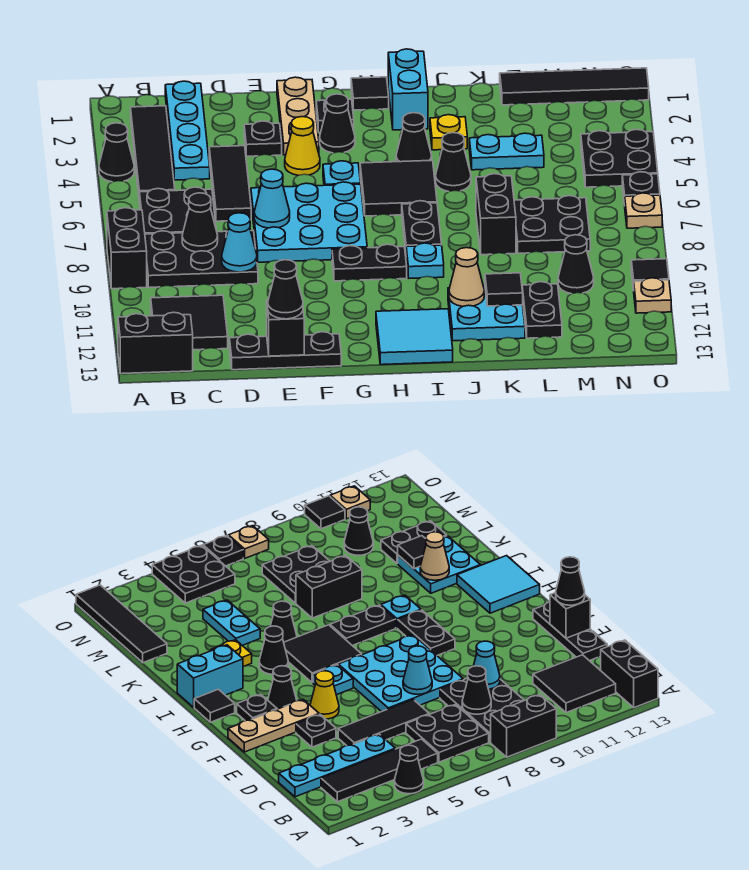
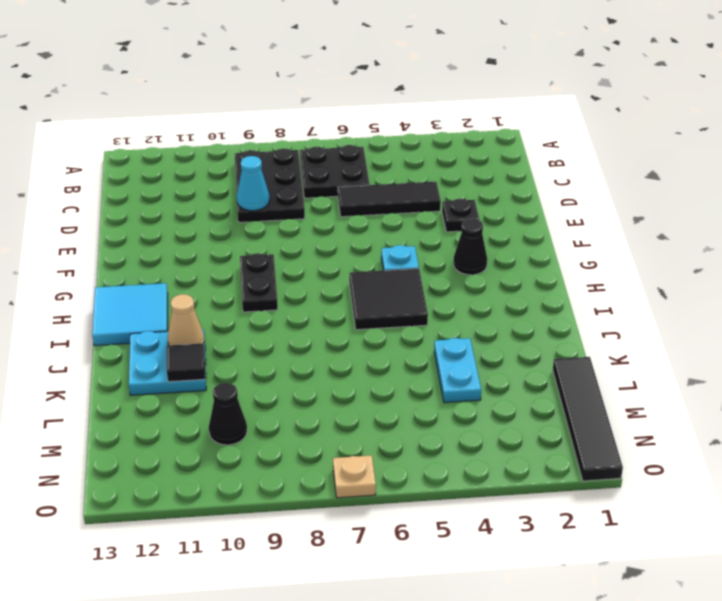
none -> black cone A4 level 1
none -> black brick A8:A9 level 1
none -> black brick A13:B13 level 1
none -> black tile B2:B5 level 1

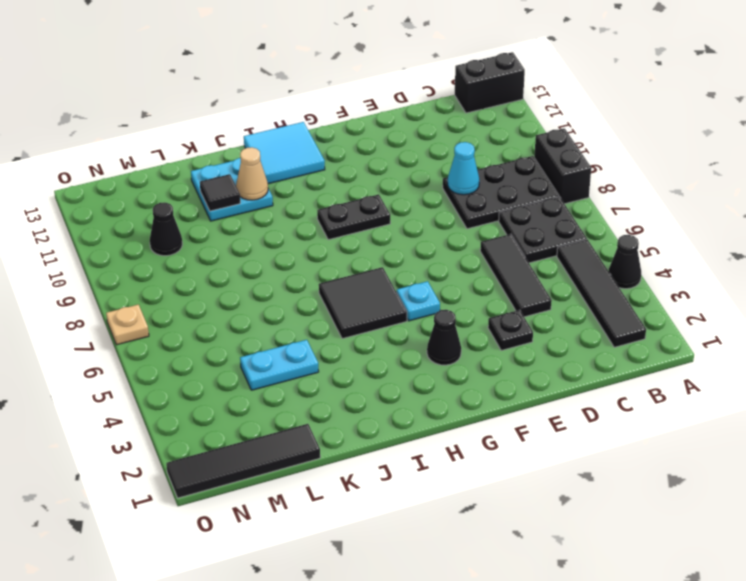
none -> black tile B11:C12 level 1
none -> cyan plate C1:C4 level 1
none -> black plate D13:F13 level 1
none -> cyan plate E6:G8 level 1

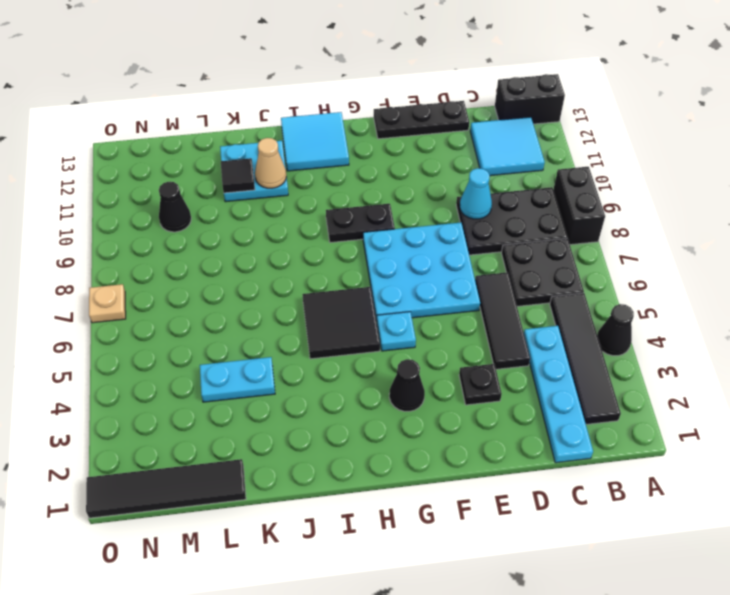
cyan tile B11:C12 level 1 -> black tile B11:C12 level 1
none -> tan plate F1:F3 level 1
none -> yellow cone F4 level 1
none -> black plate G2 level 1
none -> black tile H1 level 1

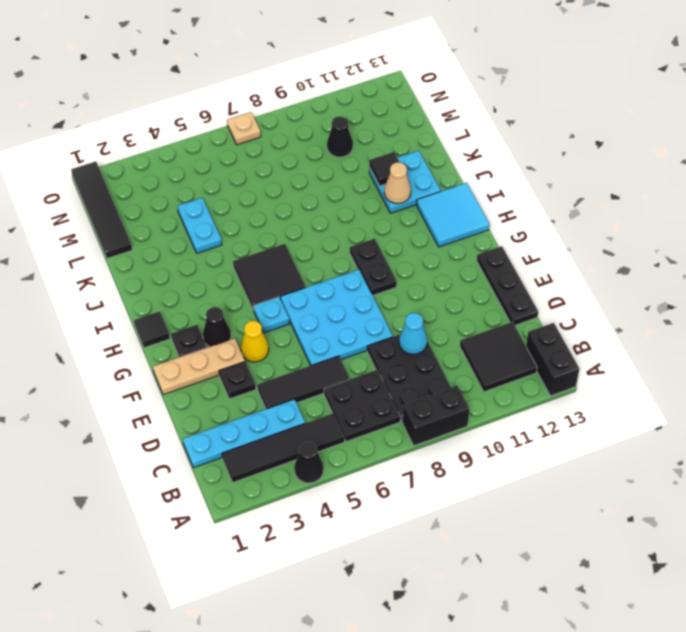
none -> cyan brick I1:I2 level 1
none -> black cone I4 level 1
none -> black plate I7:I8 level 1
none -> cyan plate I9 level 1

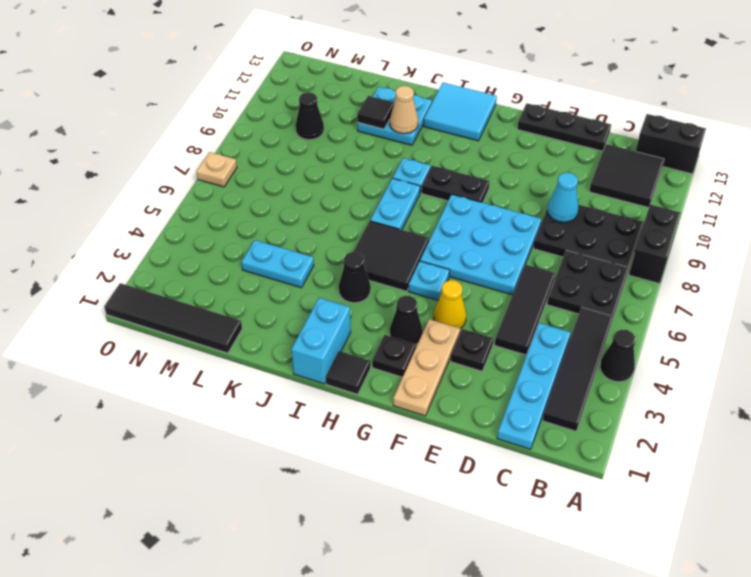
cyan plate I7:I8 level 1 -> black plate I7:I8 level 1
none -> yellow plate J3 level 1
none -> black cone J5 level 1
none -> black brick K7:K8 level 1
none -> black plate L7:M8 level 1

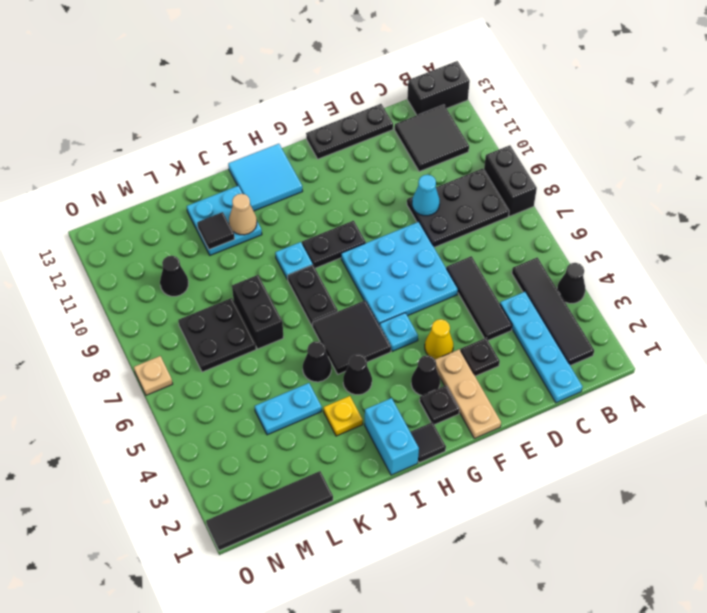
none -> black plate B6:C7 level 1
none -> black plate L11:L12 level 1
none -> black plate N4:O5 level 1
none -> black plate O6 level 1

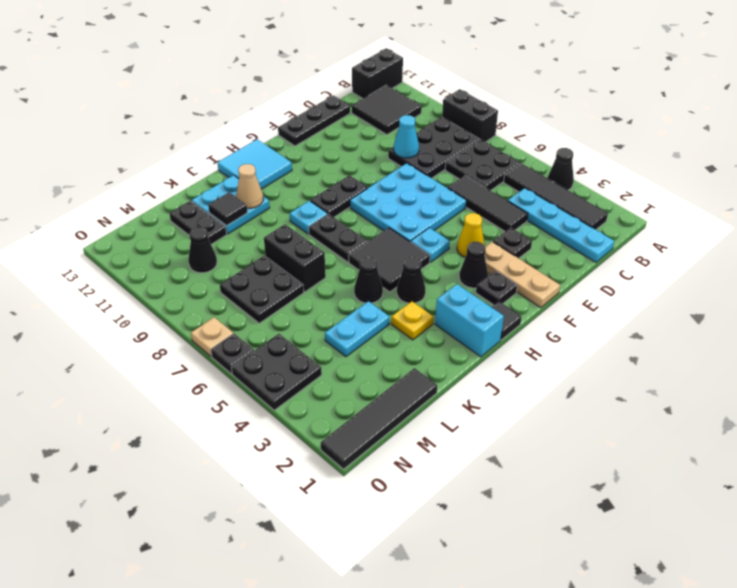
none -> black tile O10 level 1
none -> tan plate O11 level 1
none -> black cone C8 level 2
none -> cyan cone E7 level 2

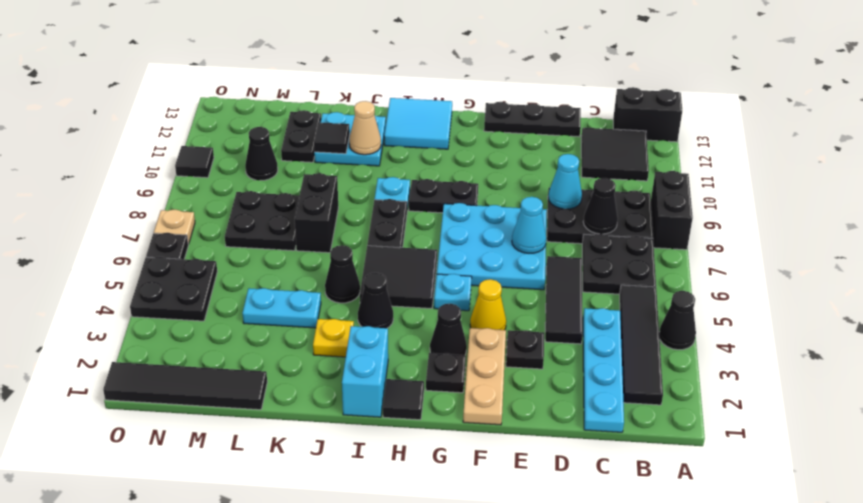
none -> tan plate O11 level 1
none -> black brick E13 level 2
none -> black cone E13 level 3

